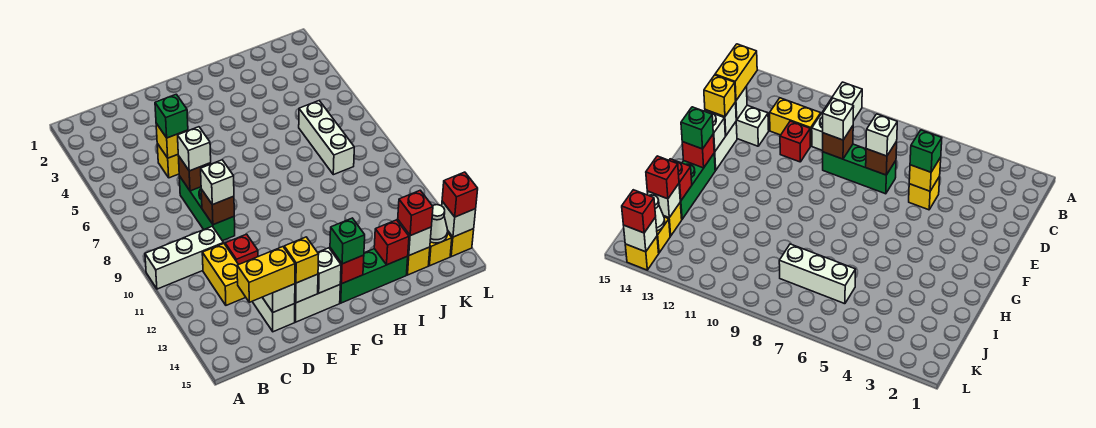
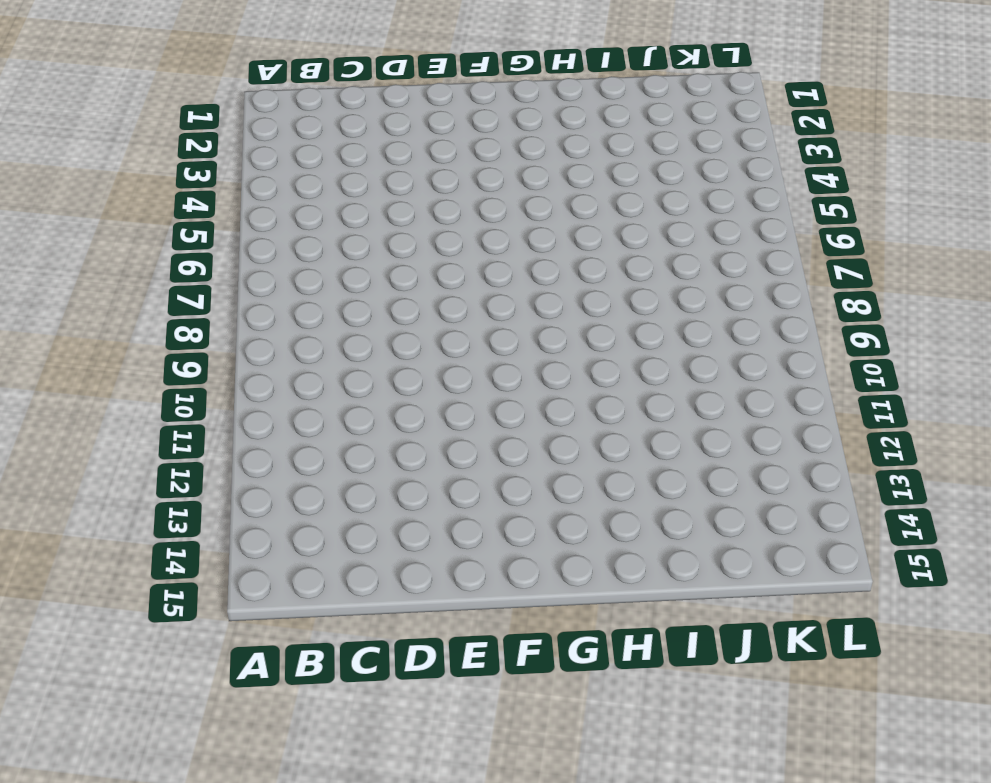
none -> white brick A10:C10 level 1
none -> yellow brick C11:C12 level 1
none -> yellow brick D5 level 1
none -> green brick D7:D9 level 1

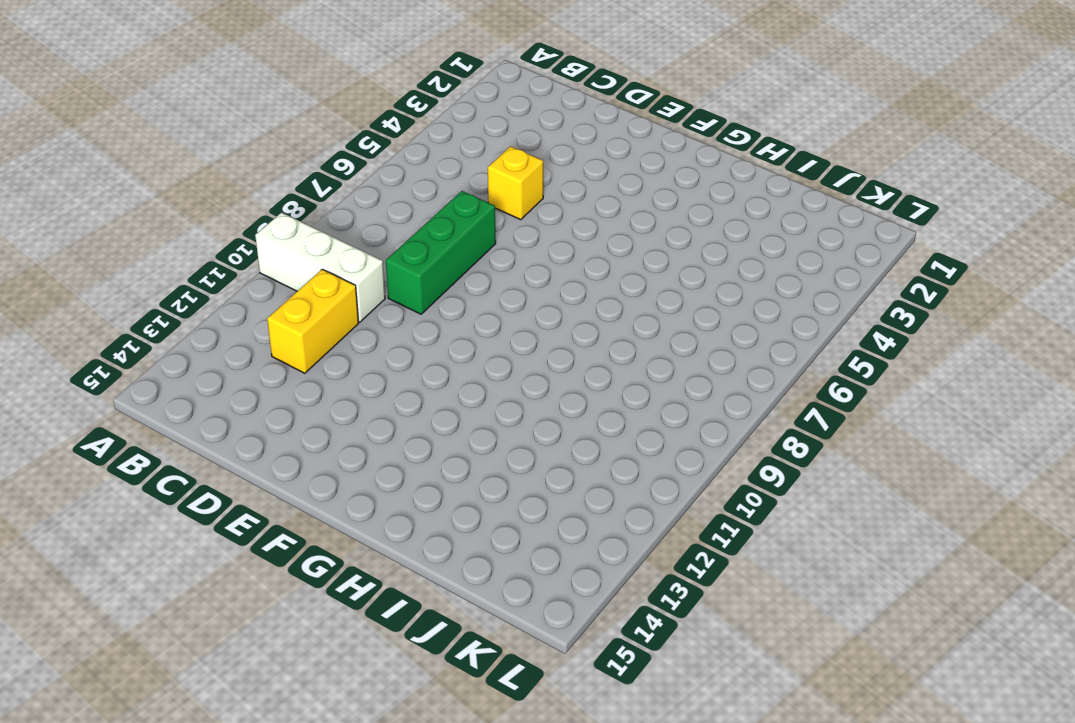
none -> red brick D11 level 1
none -> white brick D13:D14 level 1
none -> white brick E14:F14 level 1
none -> green brick G14:I14 level 1

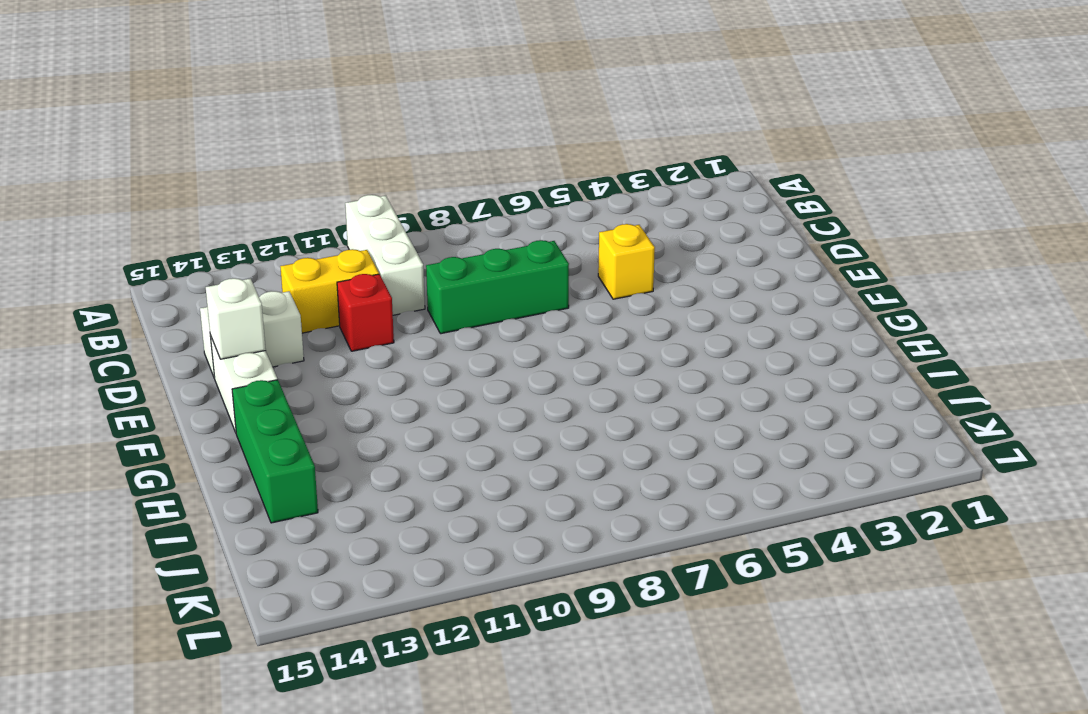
none -> white brick J6:J8 level 1
none -> yellow brick J14 level 1
none -> yellow brick K14 level 1
none -> yellow brick L14 level 1

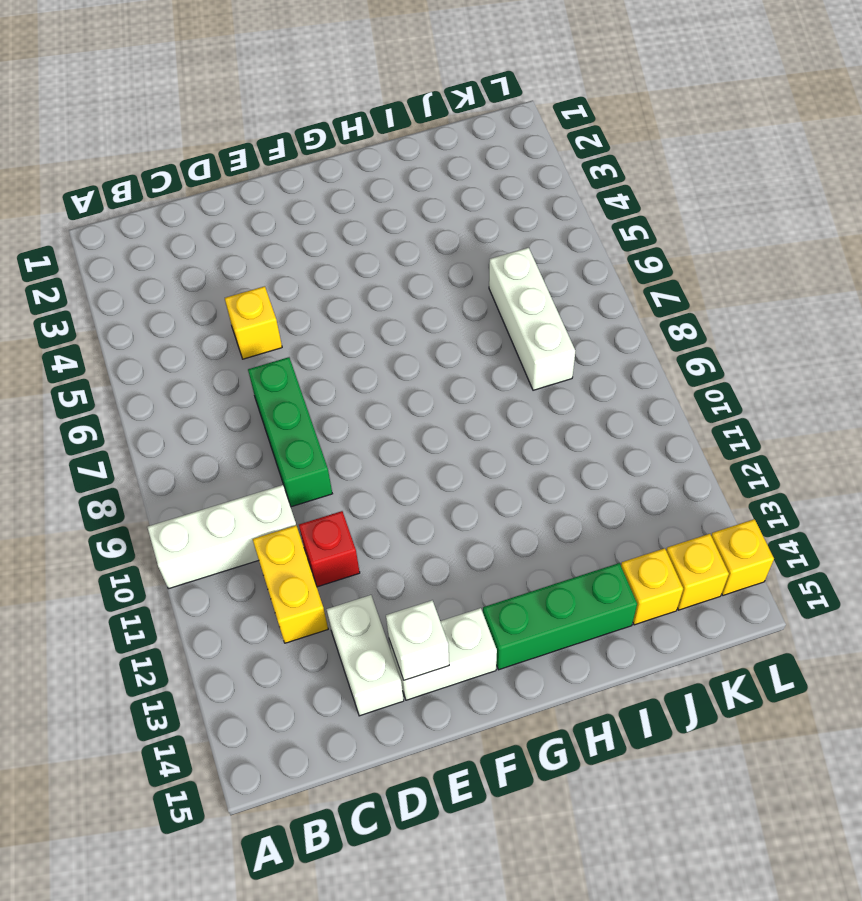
none -> yellow brick D5 level 2
none -> brown brick D7 level 2
none -> brown brick D9 level 2
none -> white brick D14 level 2

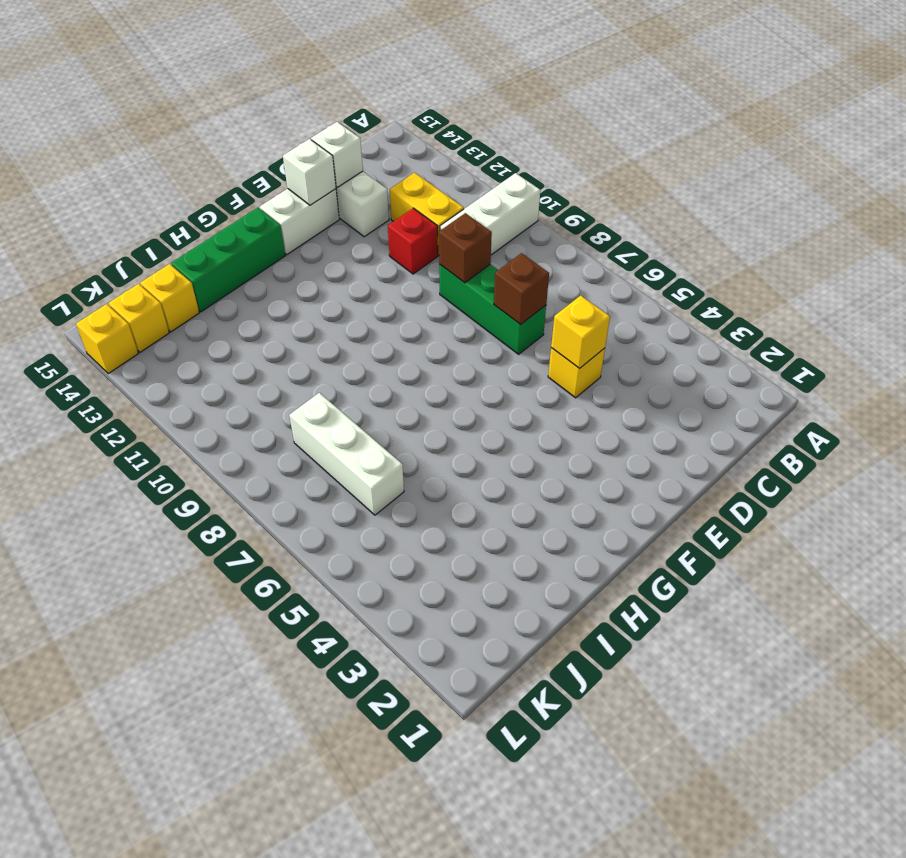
none -> white brick F14 level 2
none -> red brick G14 level 2
none -> red brick I14 level 2
none -> white brick J14 level 2

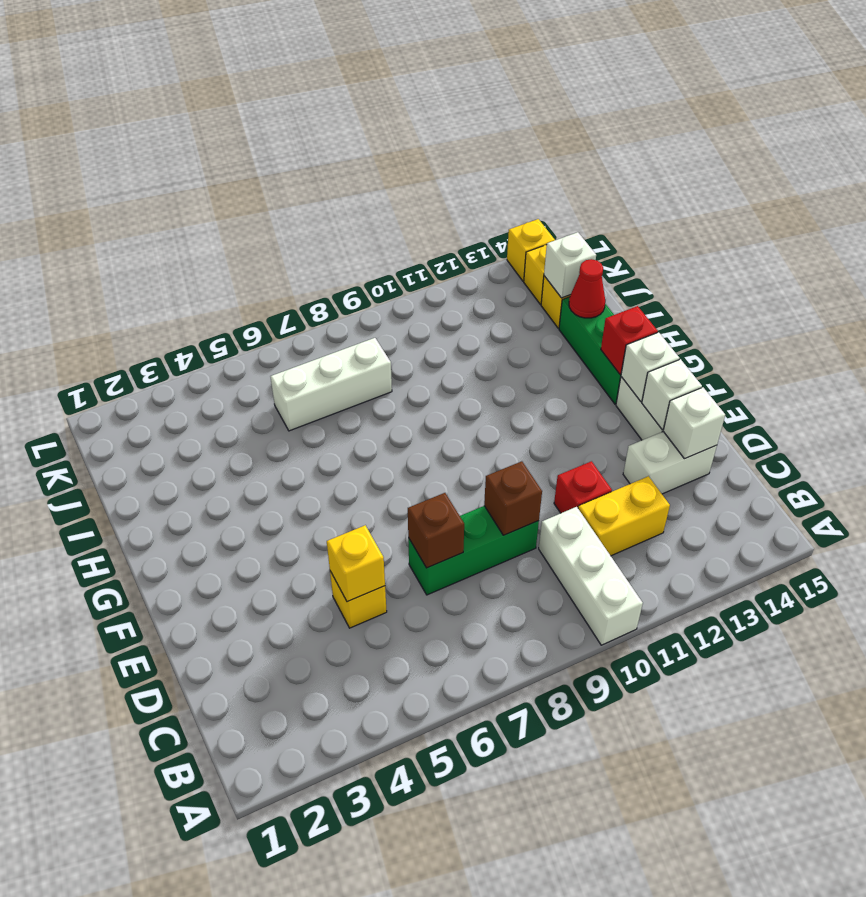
red cone I14 level 2 -> red brick I14 level 2
none -> white cone K14 level 2
none -> white brick L14 level 2
none -> yellow brick C14:D14 level 3
none -> green brick D5 level 3

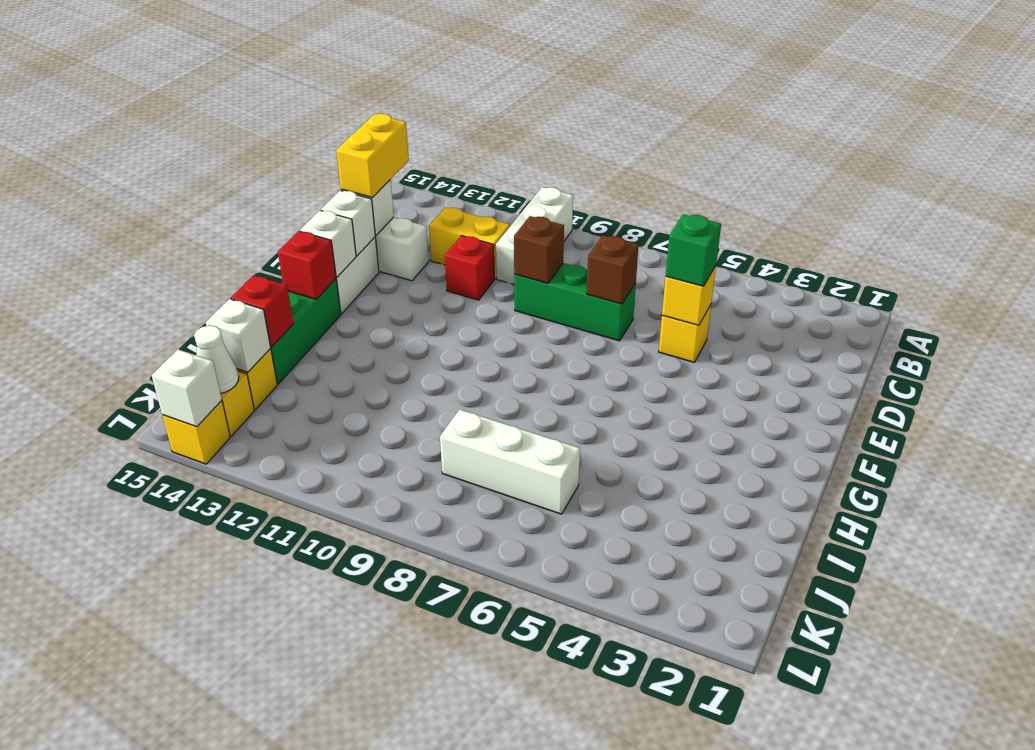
none -> white brick D7 level 3
none -> white brick D9 level 3
none -> yellow brick E14 level 3
none -> green brick G14 level 3

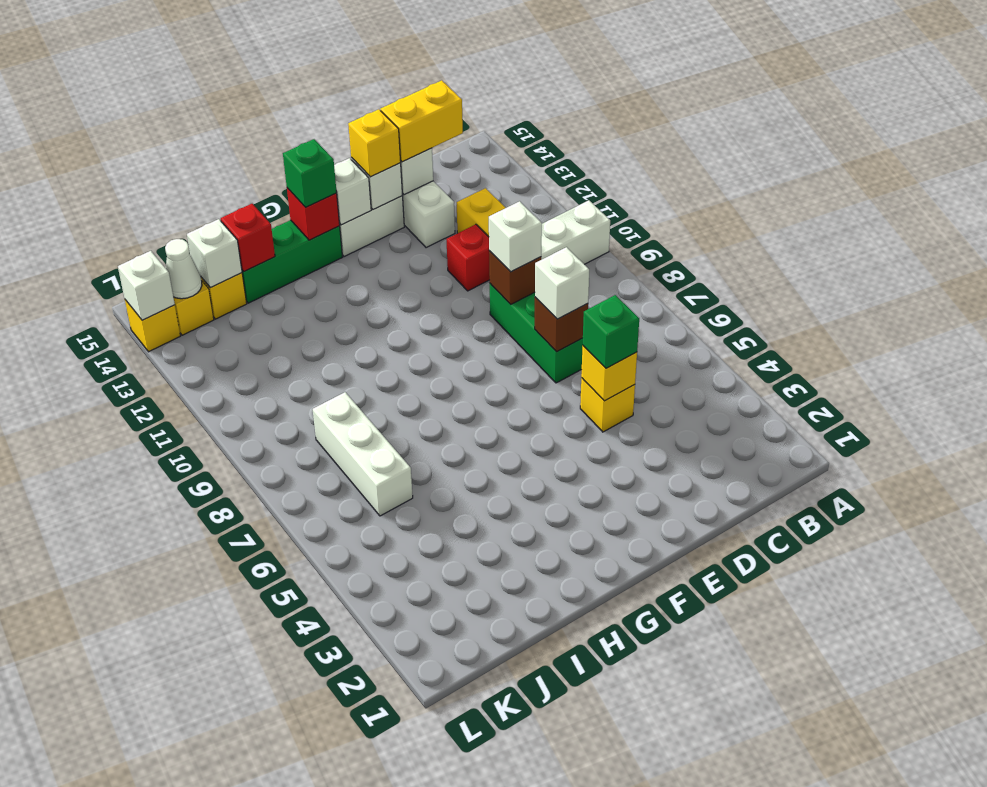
none -> red brick J14 level 3
none -> red brick L14 level 3

